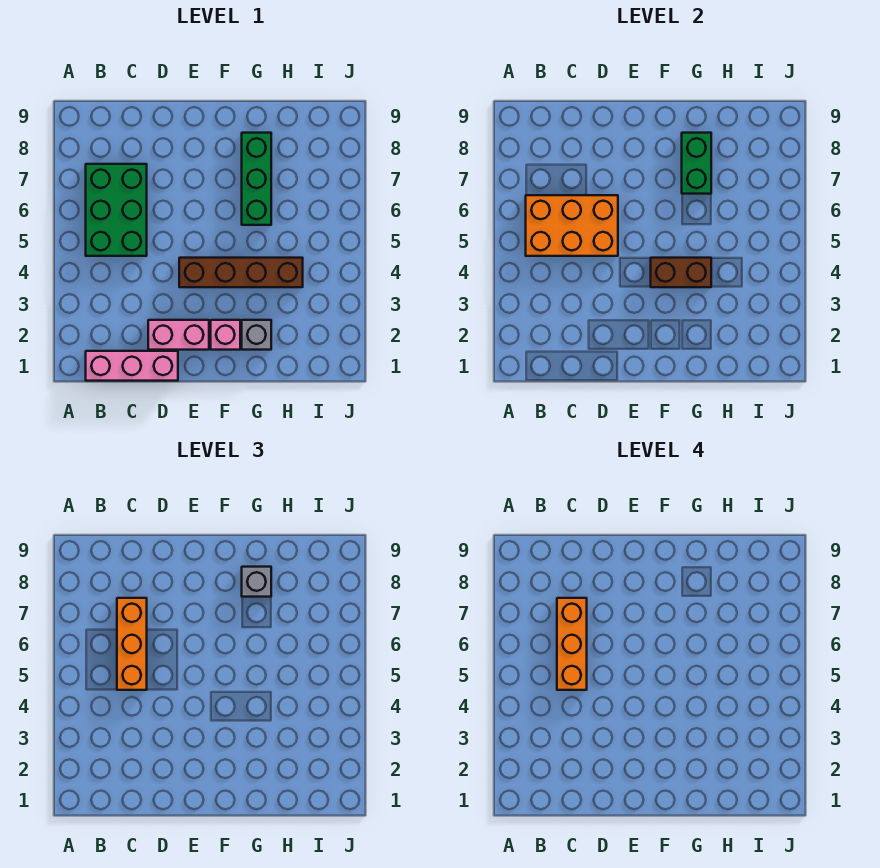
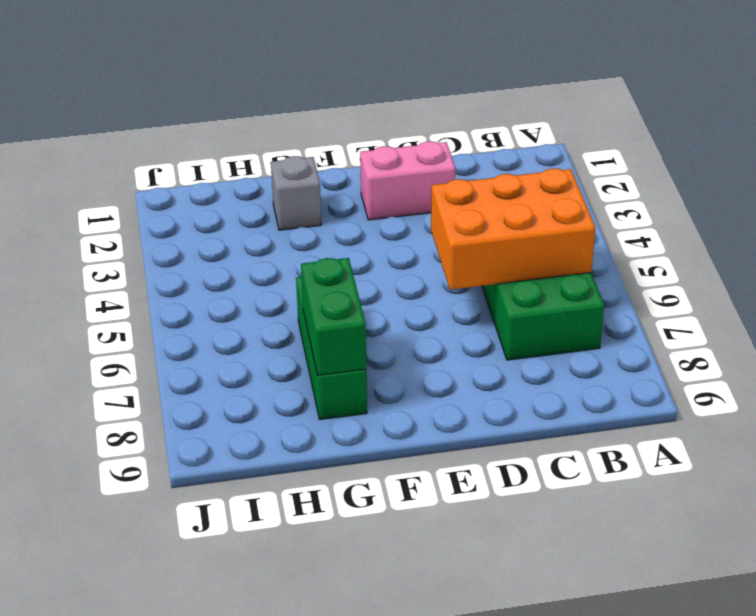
none -> pink brick B1:D1 level 1
none -> brown brick E4:H4 level 1
none -> pink brick F2 level 1

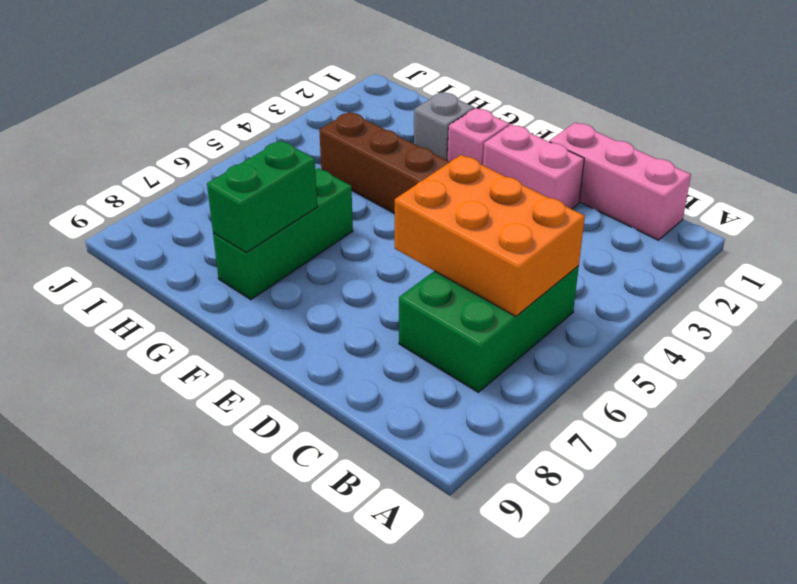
none -> brown brick F4:G4 level 2
none -> orange brick C5:C7 level 3
none -> grey brick G8 level 3

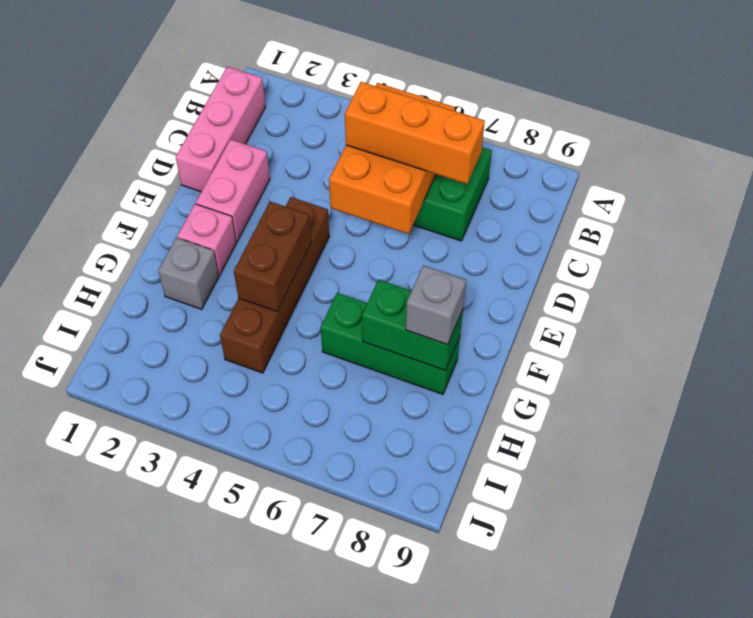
none -> orange brick C5:C7 level 4

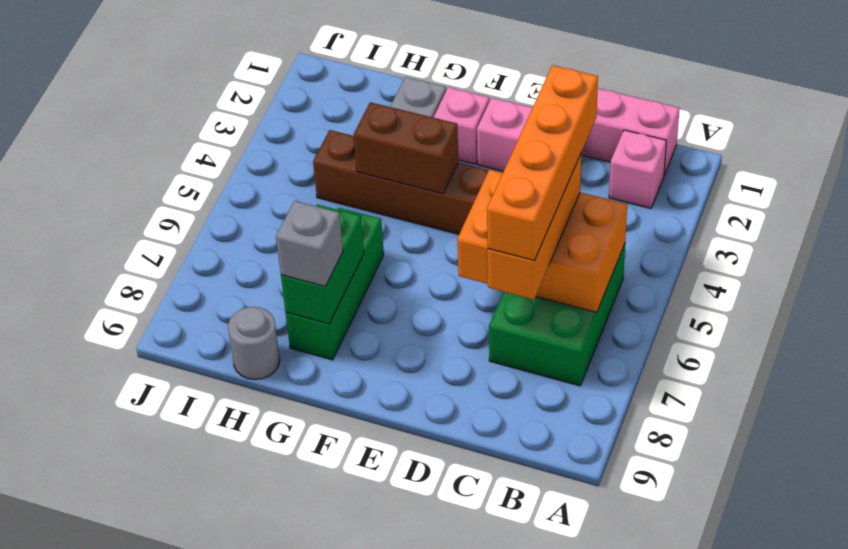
pink brick B2 level 1 -> none
orange brick C4:C7 level 4 -> orange brick C5:C7 level 4
grey round brick H9 level 1 -> none

